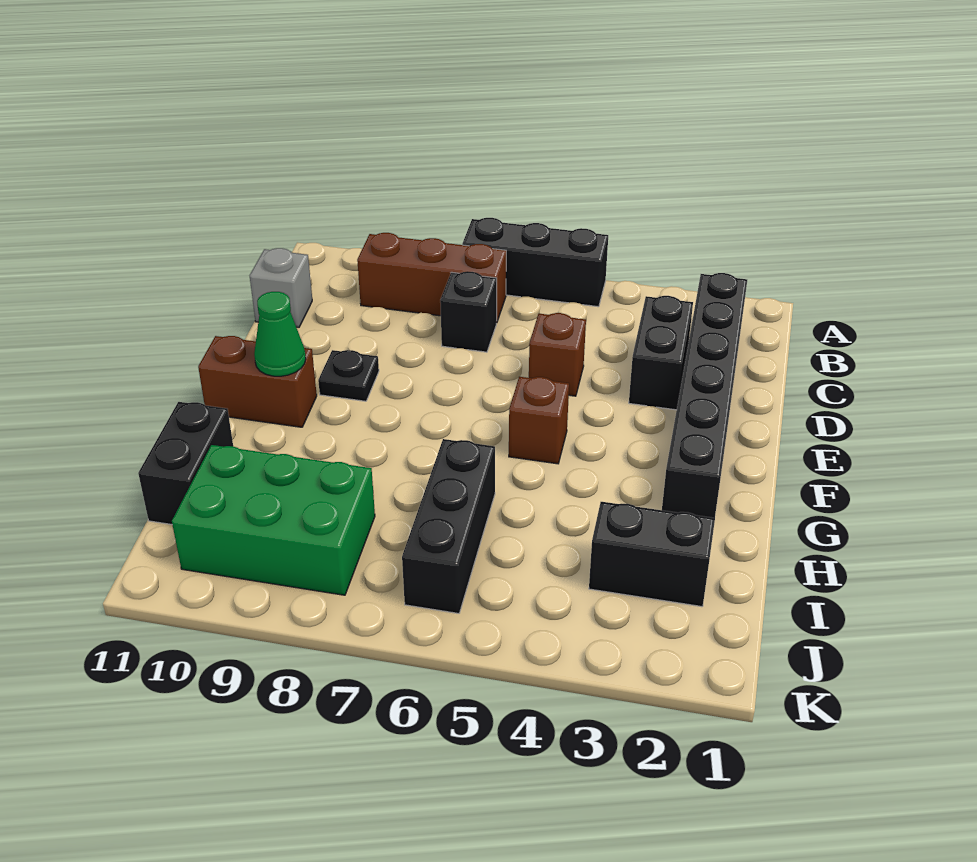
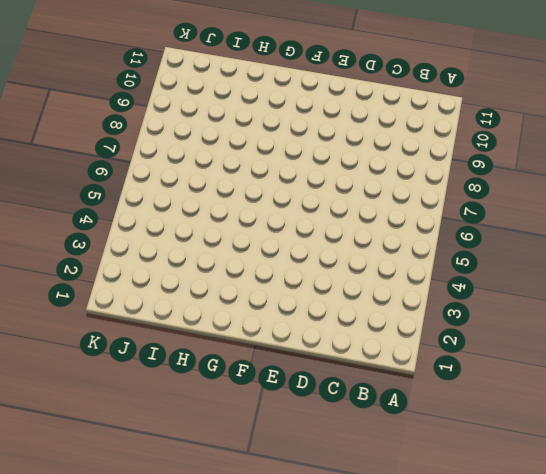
none -> black brick A5:A7 level 1
none -> black brick B2:G2 level 1
none -> brown brick B7:B9 level 1

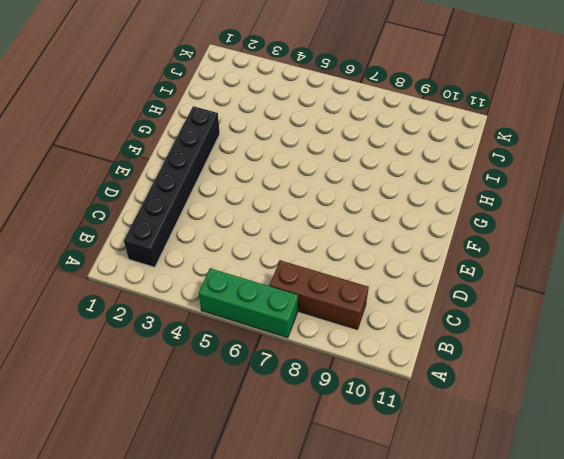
green brick A5:A7 level 1 -> black brick A5:A7 level 1
none -> black brick C3:D3 level 1
none -> black brick C7 level 1
none -> grey brick C11 level 1

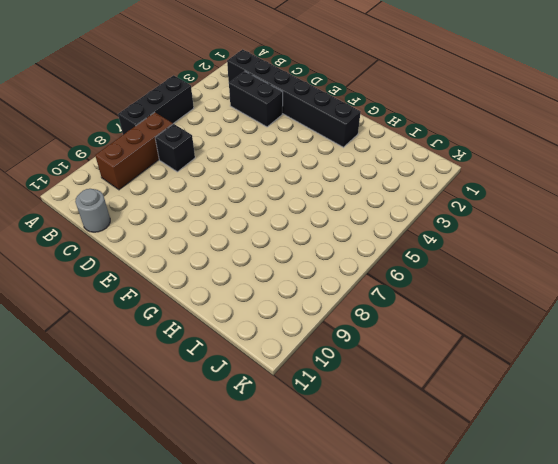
grey round brick C11 level 1 -> grey brick C11 level 1
none -> brown brick D5 level 1
none -> black plate E9 level 1
none -> brown brick F5 level 1

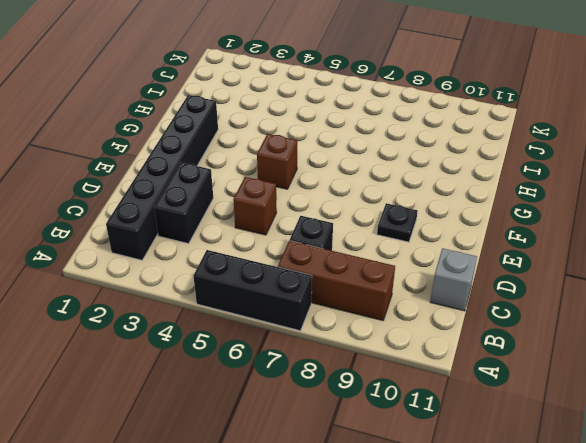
none -> brown brick F10:F11 level 1
none -> black brick H6:J6 level 1
none -> black brick H11:I11 level 1

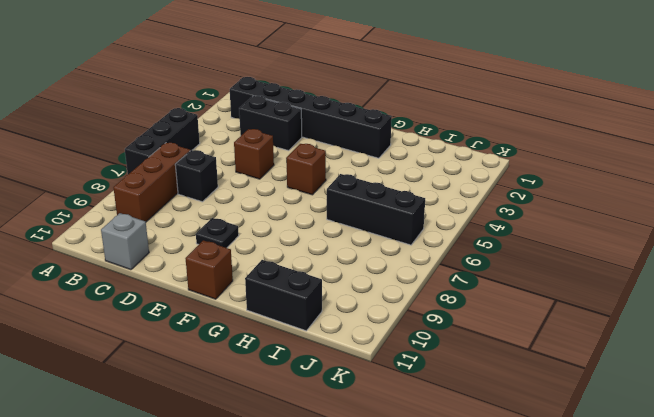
brown brick F11 level 1 -> brown brick F10:F11 level 1
none -> black brick I2:I3 level 1
none -> green brick I8:J10 level 1
none -> green cone F10 level 2

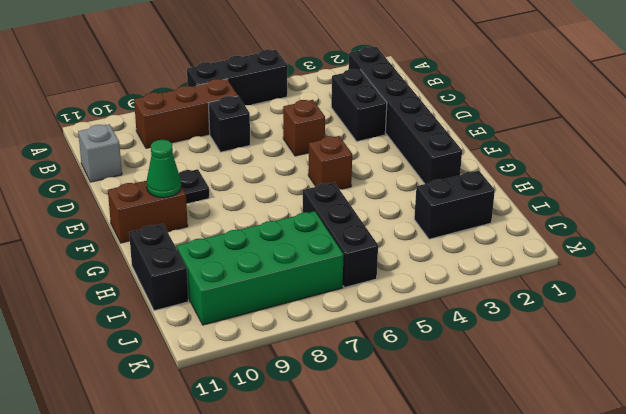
green brick I7:J10 level 1 -> green brick I8:J10 level 1

